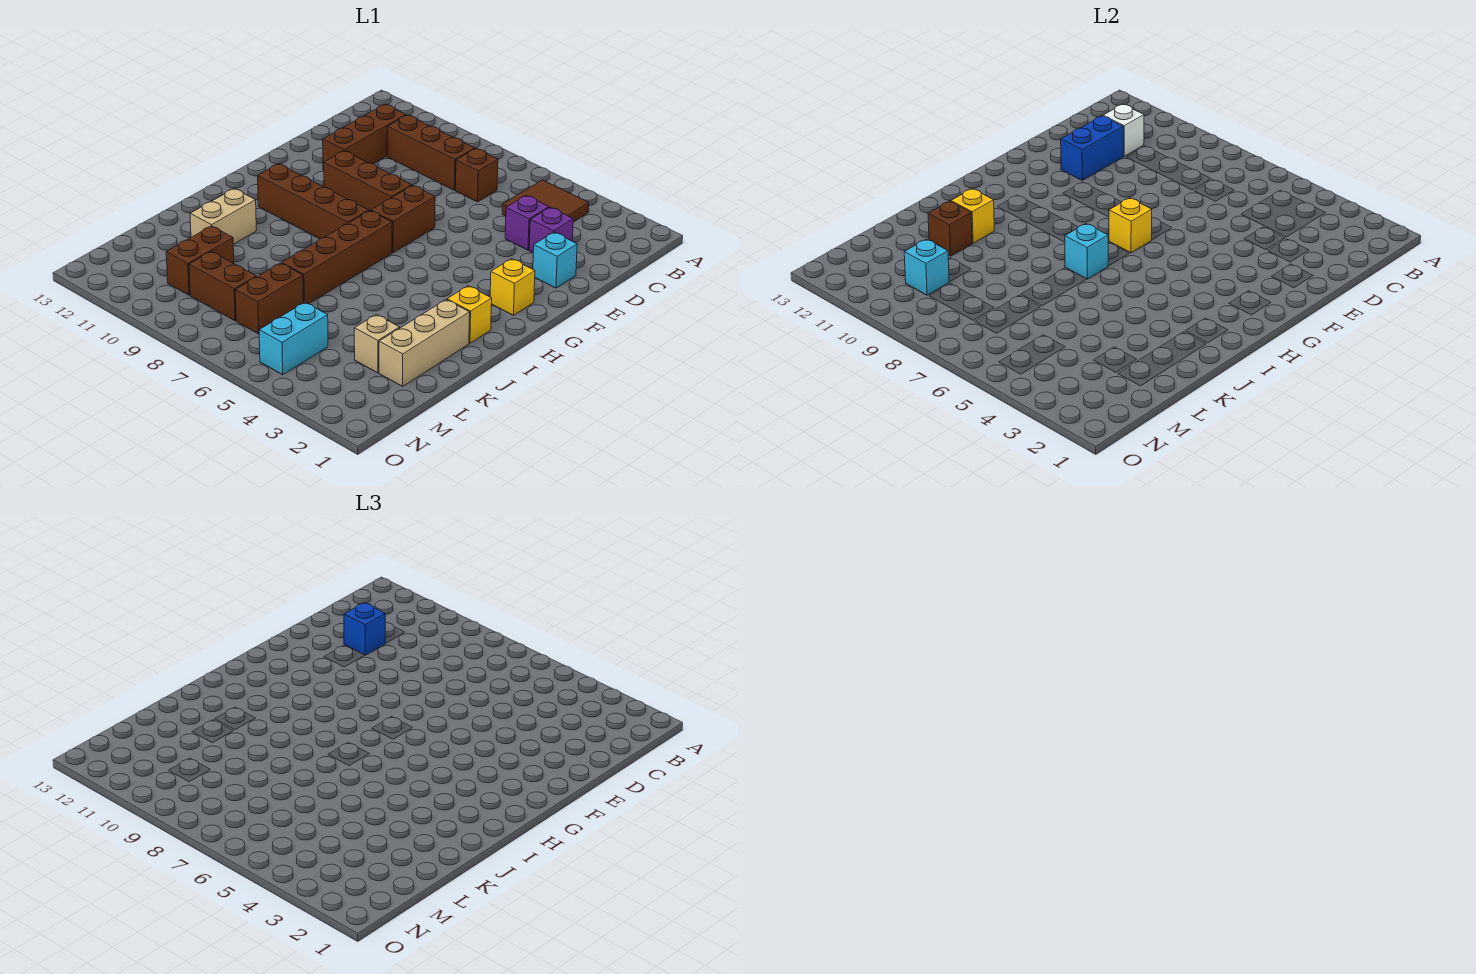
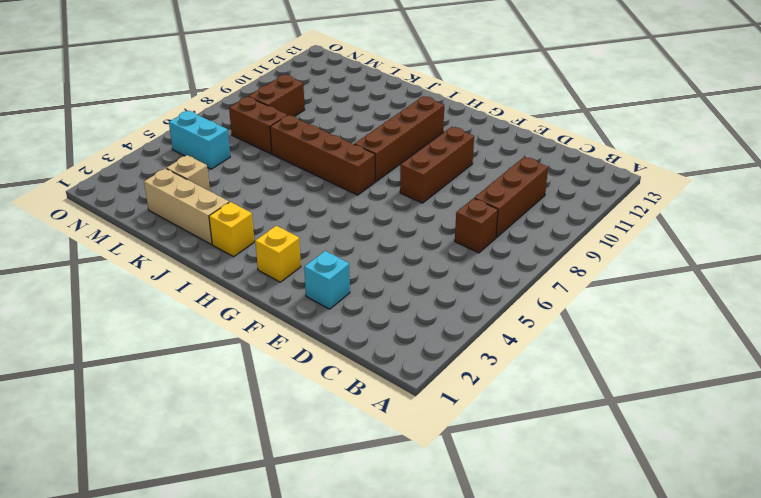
none -> brown tile B4:C5 level 1
none -> brown brick C11:E11 level 1
none -> purple brick D3 level 1

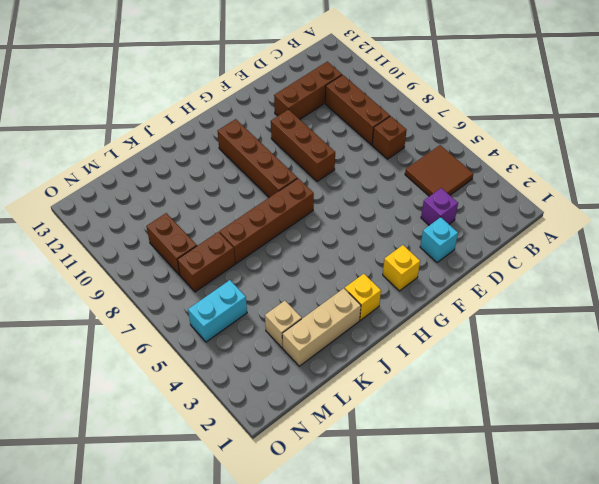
none -> purple brick D4 level 1
none -> brown brick F7:G7 level 1
none -> tan brick J11:K11 level 1

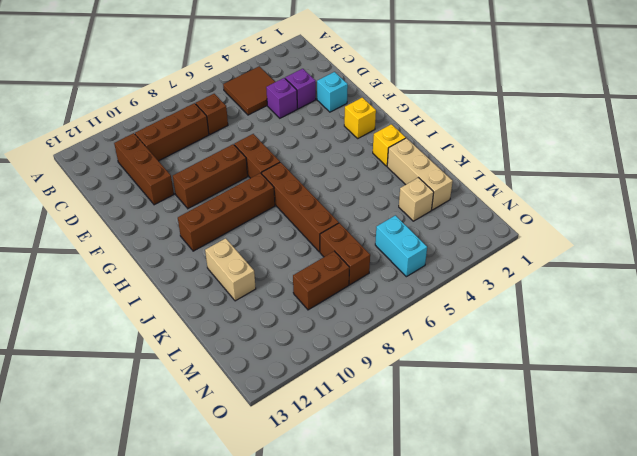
none -> brown brick L10:M10 level 1
none -> white brick C11 level 2
none -> blue brick D11:E11 level 2

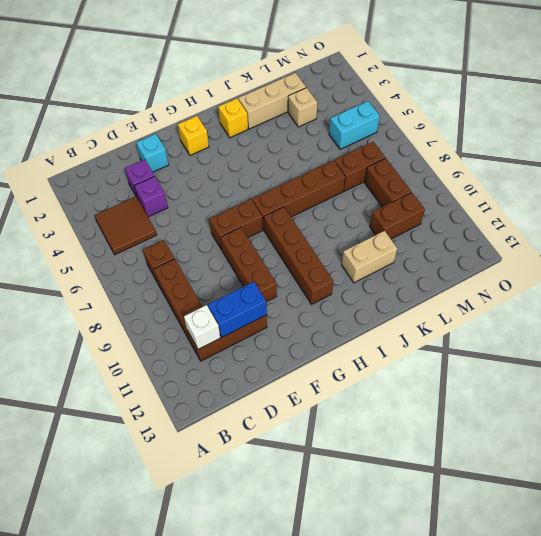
none -> yellow brick G7 level 2
none -> cyan brick I7 level 2
none -> yellow brick J11 level 2

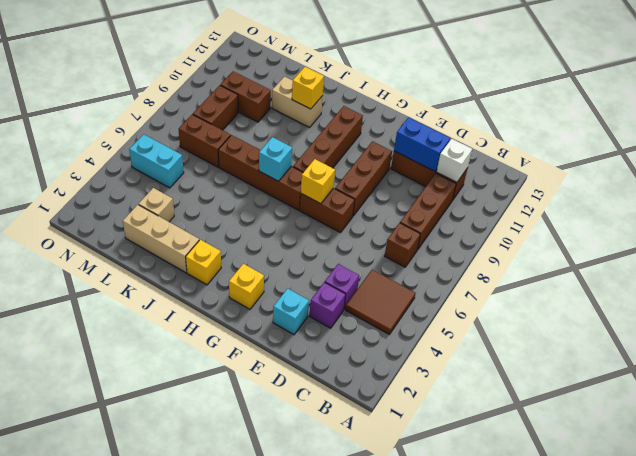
none -> brown brick K11 level 2
none -> cyan brick M10 level 2
none -> blue brick D11 level 3

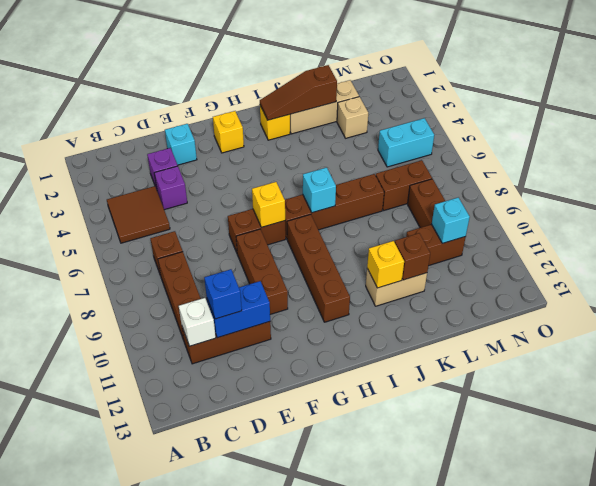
brown slope I2:K2 level 2 top K -> none

